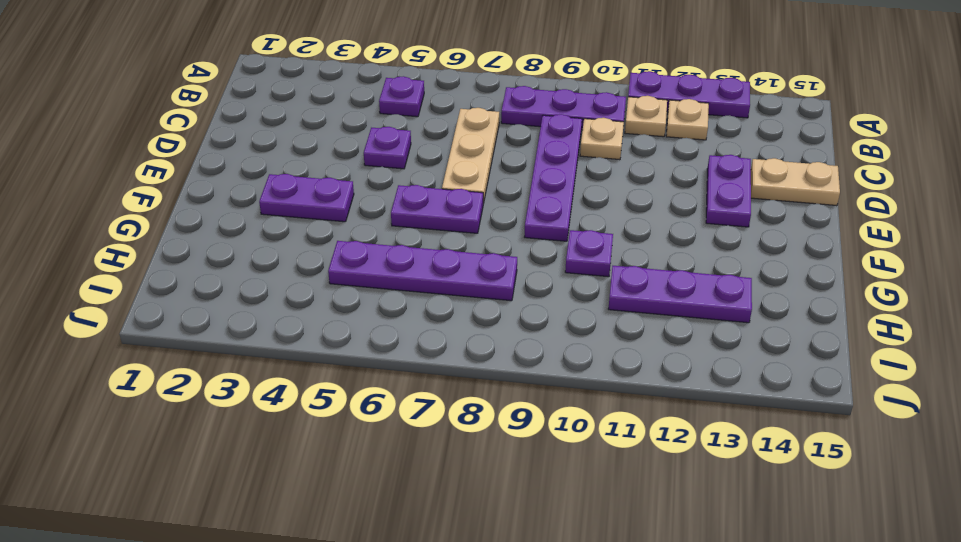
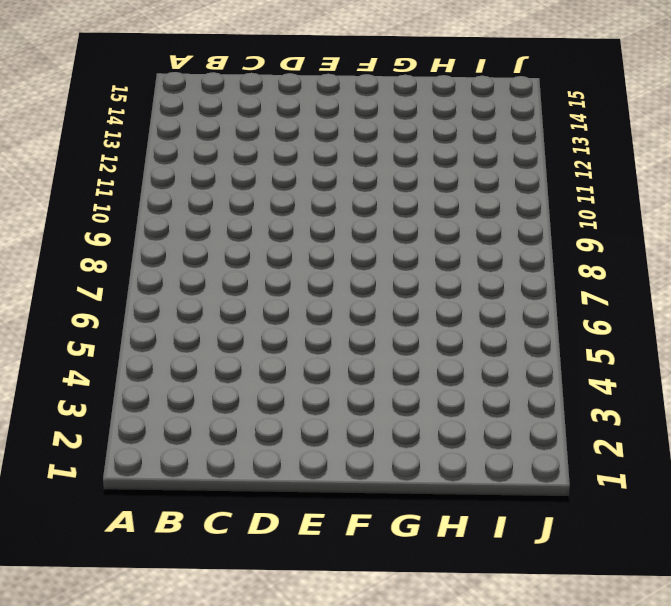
none -> purple plate A11:A13 level 1
none -> purple plate B5 level 1
none -> purple plate B8:B10 level 1

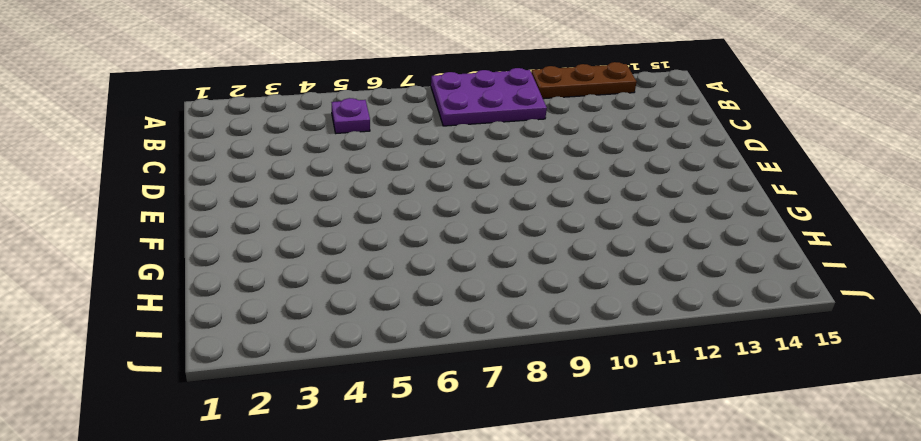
purple plate A8:B10 level 1 -> purple plate B8:B10 level 1
brown plate A11:A13 level 1 -> purple plate A11:A13 level 1
none -> tan plate B11 level 1
none -> tan plate B12 level 1
none -> tan plate C7:E7 level 1

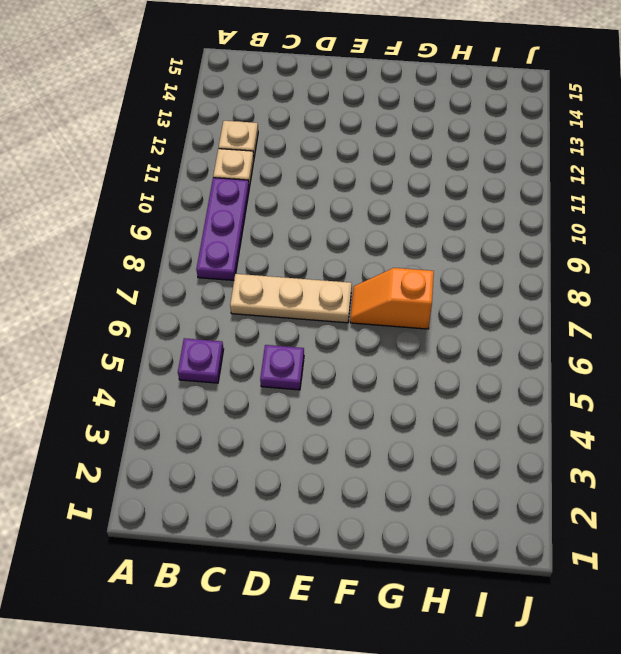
orange slope F7:G7 level 1 top G -> purple plate F6:F7 level 1
none -> purple plate A11:A13 level 1
none -> purple plate C9:F9 level 1
none -> tan plate C10 level 1

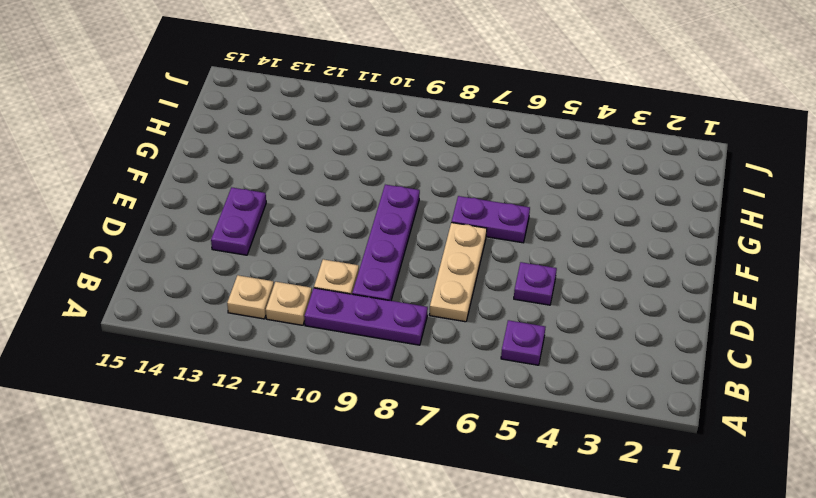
none -> purple plate A11:A13 level 1
none -> tan plate D14:D15 level 1
none -> purple plate F3:F4 level 1

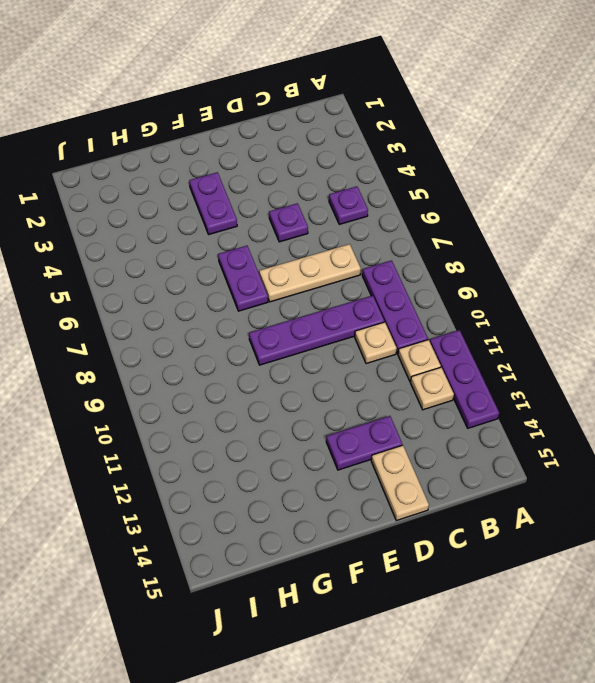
none -> purple plate G10 level 1
none -> purple plate H5:H8 level 1
none -> purple plate H11:H13 level 1

